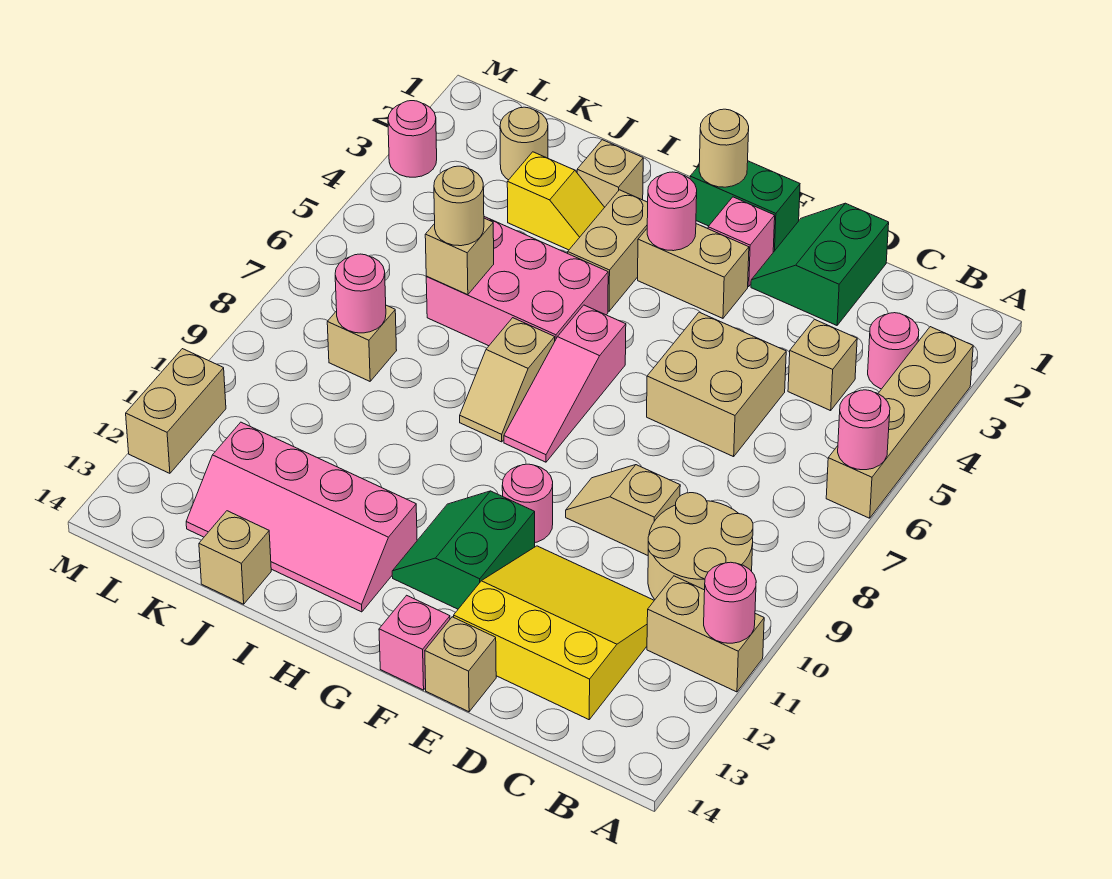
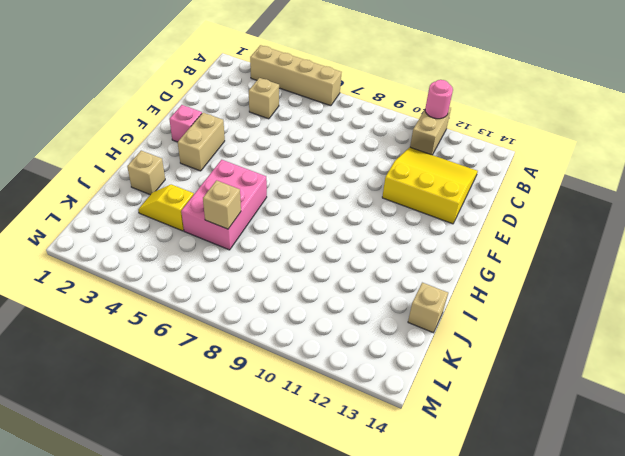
yellow slope C11:E13 level 1 top E -> yellow slope C11:E13 level 1 top 13
yellow slope J3:J4 level 1 top 4 -> yellow slope I3:J3 level 1 top J
none -> pink round brick B3 level 1
none -> tan round brick B9:C10 level 1
none -> green slope D1:E2 level 1 top D
none -> tan brick D5:E6 level 1

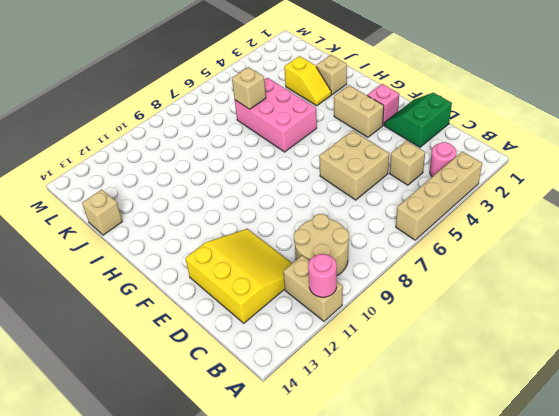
none -> tan slope D9:E9 level 1 top D
none -> tan brick E14 level 1
none -> green brick F1:G1 level 1
none -> pink round brick F10 level 1

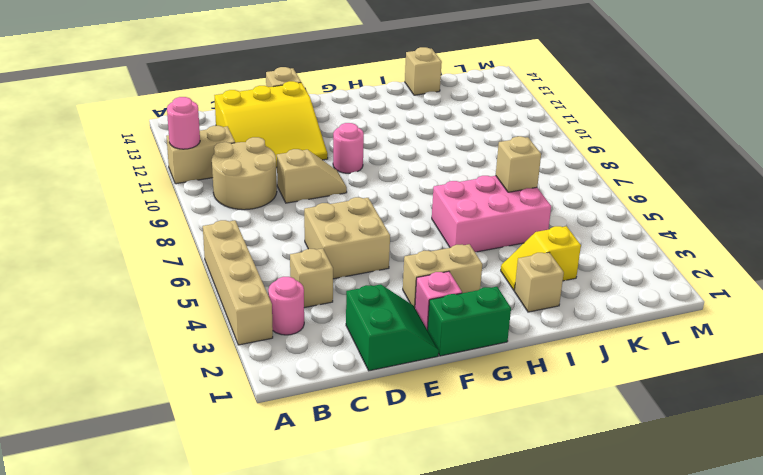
none -> green slope F11:G12 level 1 top F
none -> pink brick F14 level 1
none -> pink slope G6:G8 level 1 top 6
none -> tan brick H3:H4 level 1

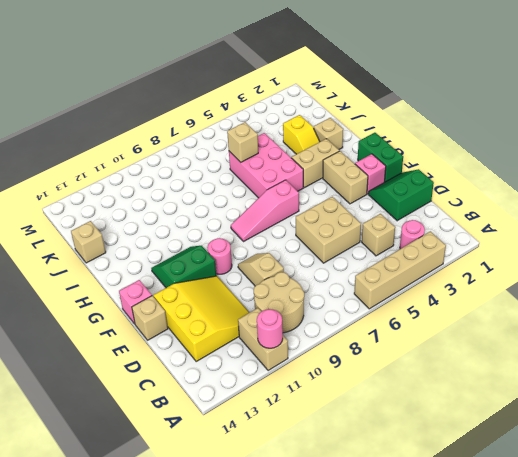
none -> tan slope H7:H8 level 1 top 7
none -> pink slope H12:K13 level 1 top 12
none -> tan round brick K2 level 1
none -> tan brick K8 level 1

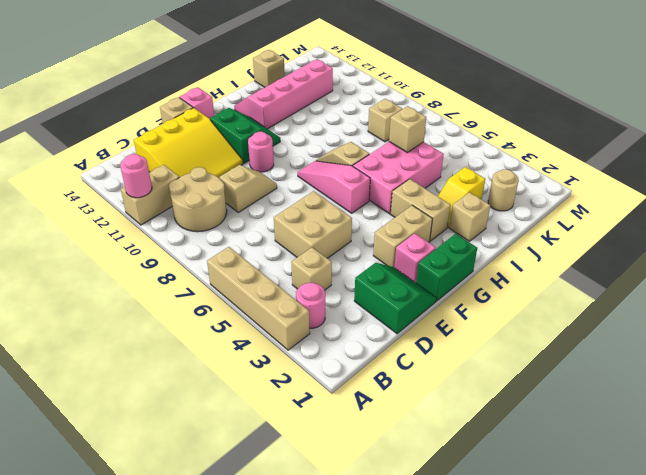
none -> pink round brick M3 level 1
none -> tan brick M11:M12 level 1
none -> pink round brick A6 level 2
none -> tan round brick G1 level 2

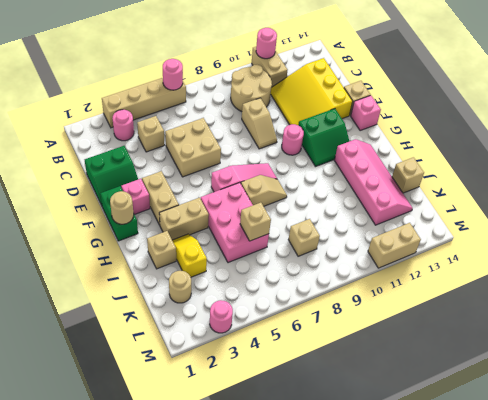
none -> pink round brick G3 level 2
none -> pink round brick K8 level 2
none -> tan round brick J6 level 3

